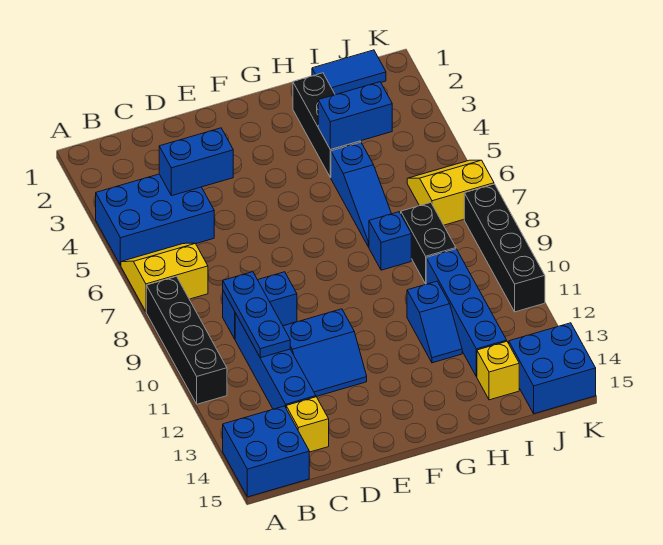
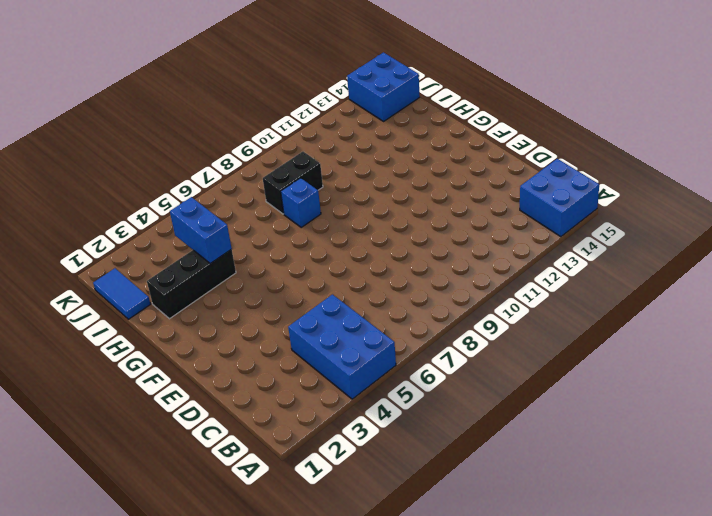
none -> yellow slope A6:B7 level 1 top 7
none -> black brick A8:A11 level 1
none -> blue brick C9:D9 level 1

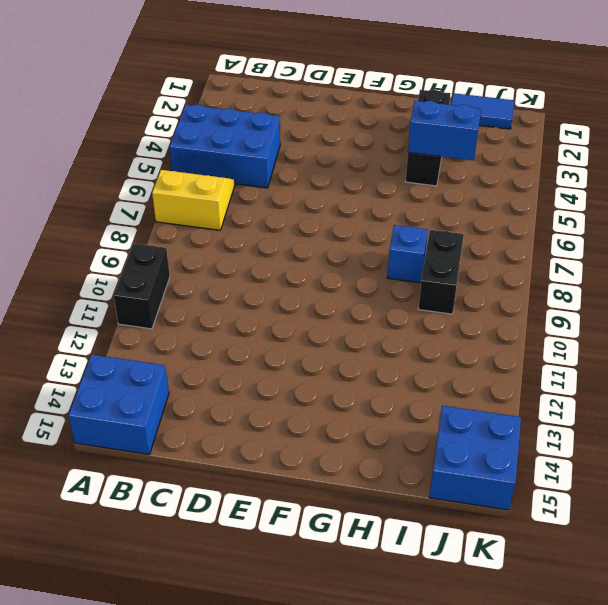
black brick A10:A11 level 1 -> black brick A8:A11 level 1
none -> blue brick C9:D9 level 1
none -> blue brick C10:C13 level 1
none -> yellow brick C14 level 1

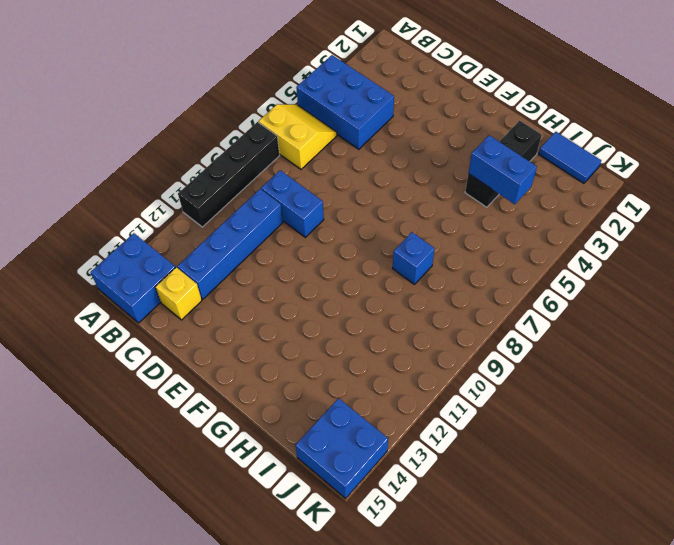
none -> blue slope D11:E12 level 1 top 11
none -> blue slope H5:H7 level 1 top 5
none -> blue slope H11:H12 level 1 top 11

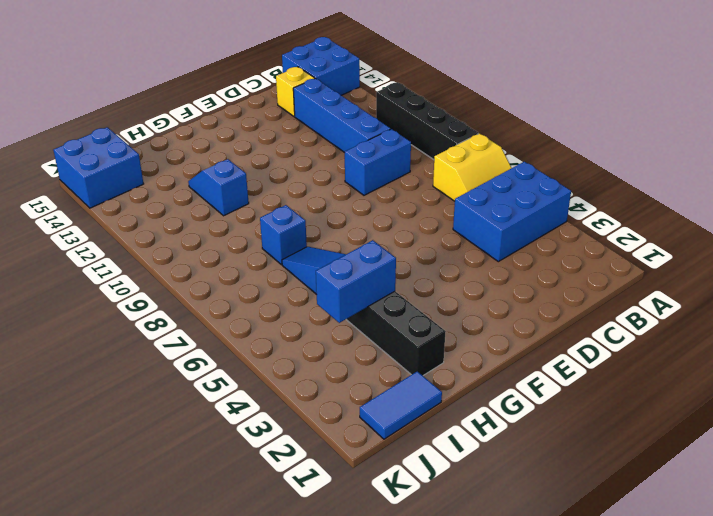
none -> blue slope D11:E12 level 1 top 11
none -> black brick I8:I9 level 1
none -> blue brick I10:I13 level 1

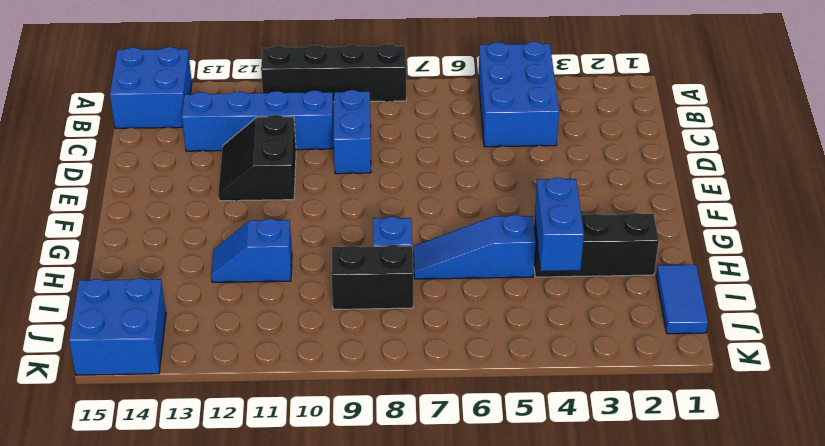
black slope D11:E12 level 1 top 11 -> blue slope D11:E12 level 1 top 11
none -> yellow slope A6:B7 level 1 top 7
none -> yellow brick C14 level 1
none -> blue brick I10:I13 level 1

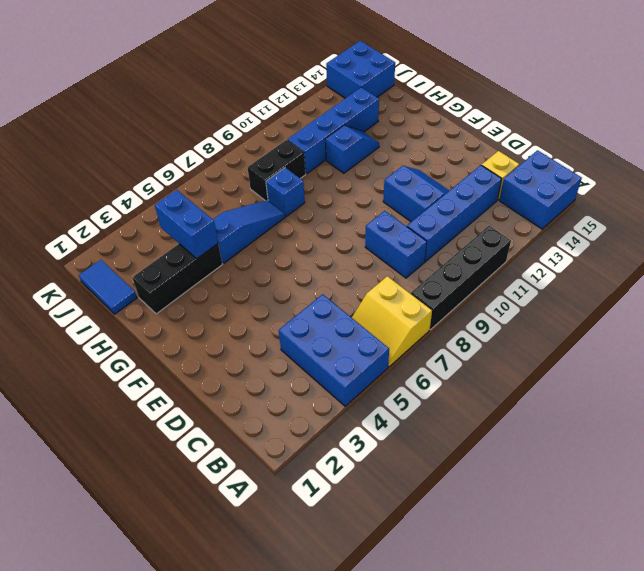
none -> yellow brick I14 level 1
none -> yellow slope J6:K7 level 1 top 7
none -> black brick K8:K11 level 1

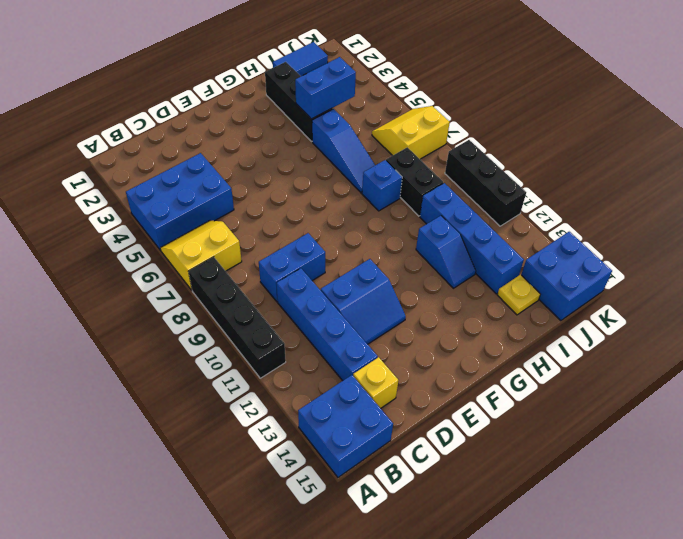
yellow plate I14 level 1 -> yellow brick I14 level 1
black brick K9:K11 level 1 -> black brick K8:K11 level 1
none -> blue brick C4:D4 level 2
none -> blue plate C9:C11 level 2

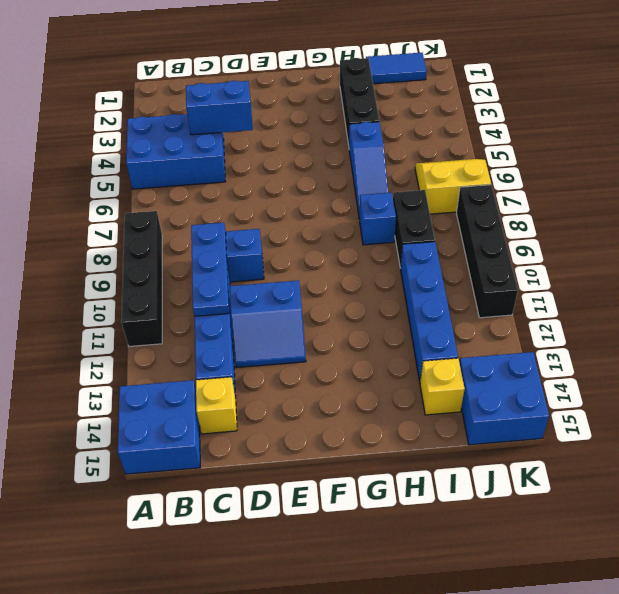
none -> yellow slope A6:B7 level 1 top 7
none -> blue slope H11:H12 level 1 top 11
none -> blue brick H4:I4 level 2

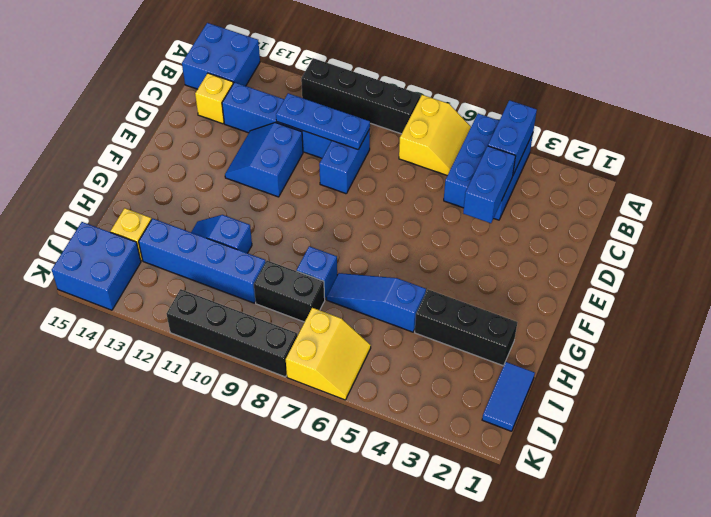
blue brick A4:B4 level 2 -> blue brick H4:I4 level 2

